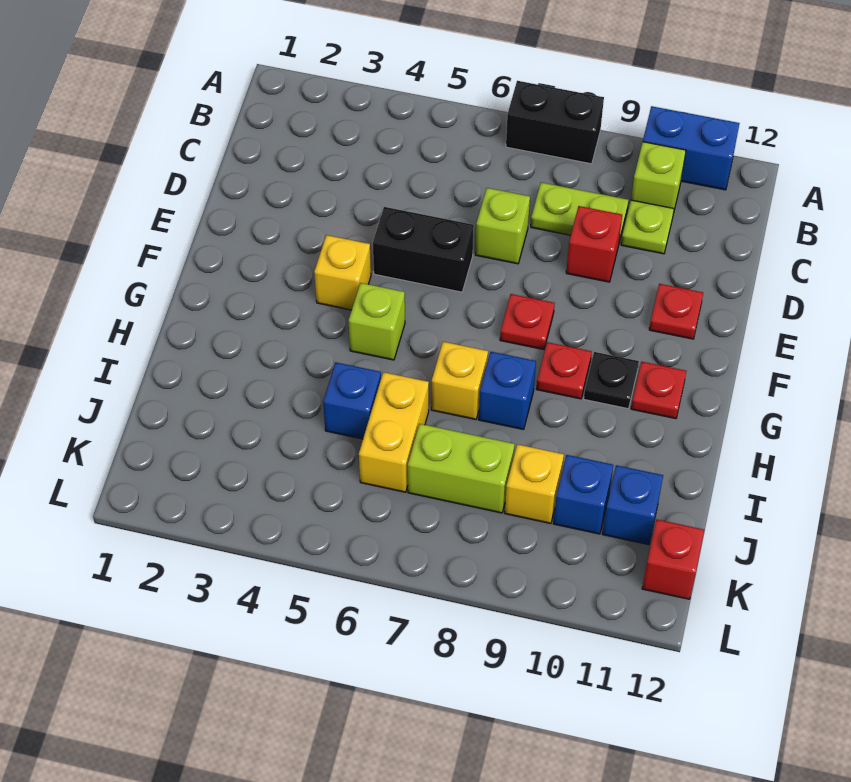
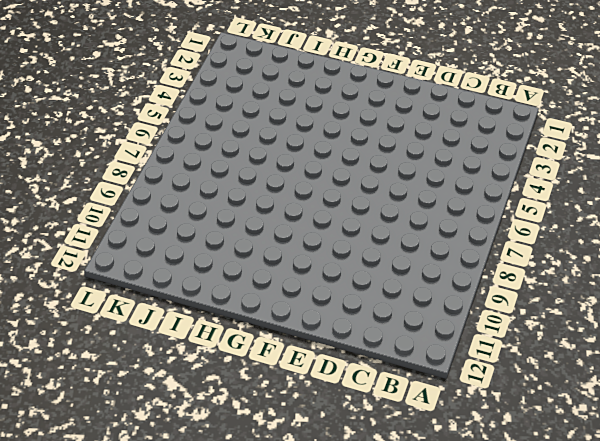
none -> black brick A7:A8 level 1
none -> blue brick A10:A11 level 1
none -> lime brick B10 level 1

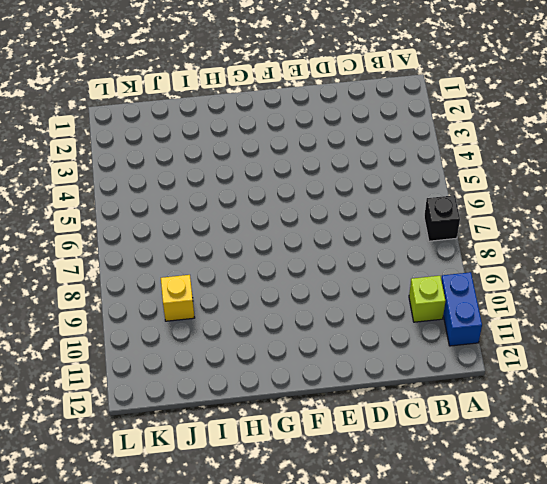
black brick A7 level 1 -> black brick A7:A8 level 1
none -> lime plate C8:C9 level 1
none -> lime plate C10 level 1
none -> lime brick D7 level 1

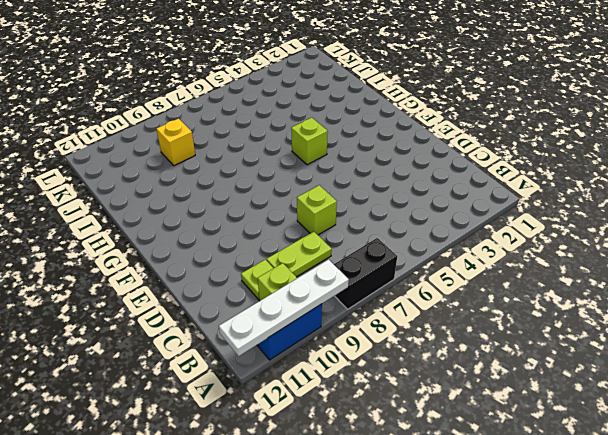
white plate A9:A12 level 2 -> none
none -> red brick D9 level 1
none -> black brick E5:E6 level 1
none -> red plate E11 level 1

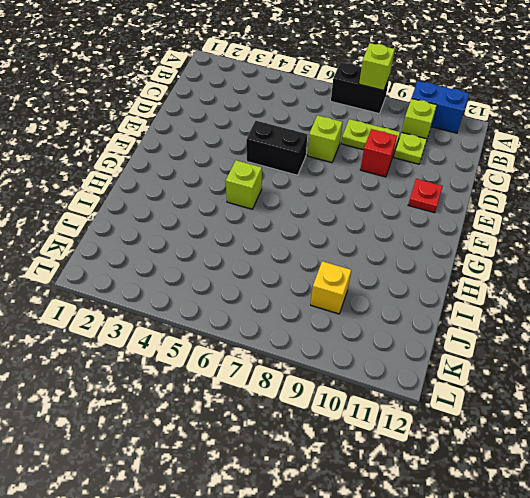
lime brick A8 level 2 -> none
none -> yellow brick F4 level 1
none -> red plate F8 level 1
none -> red plate G9 level 1

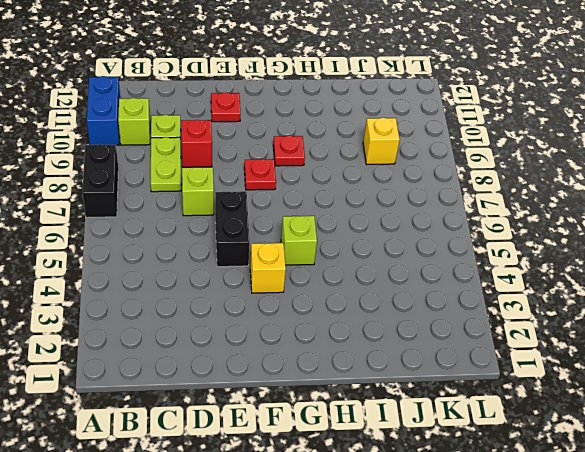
none -> black plate G10 level 1
none -> red plate G11 level 1
none -> yellow brick H7 level 1

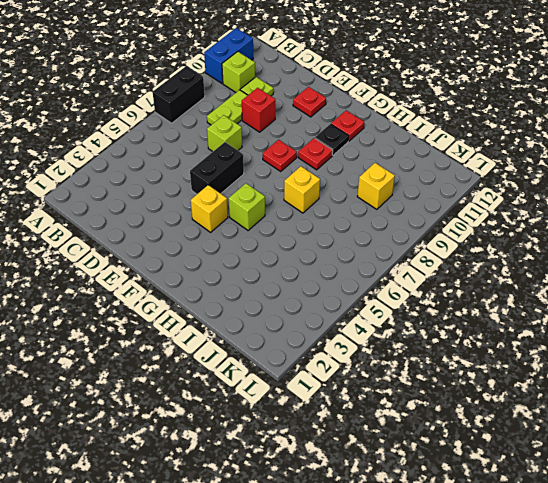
none -> blue brick H8 level 1
none -> blue brick I5 level 1
none -> yellow brick I6:J6 level 1

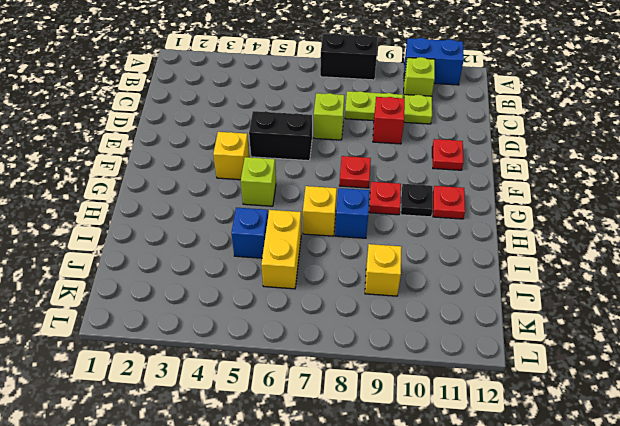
none -> lime brick J7:J8 level 1
none -> blue brick J10 level 1
none -> blue brick J11 level 1

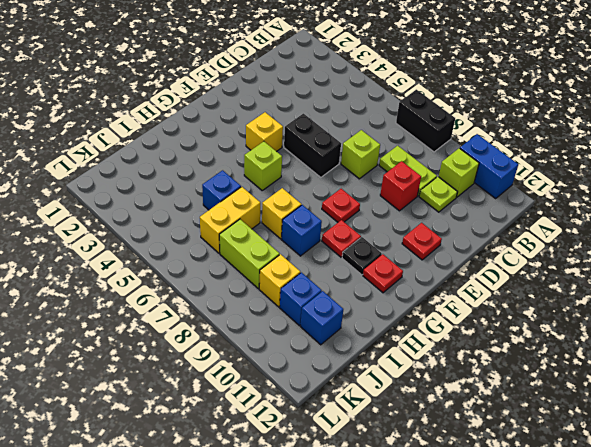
none -> red brick K12 level 1

